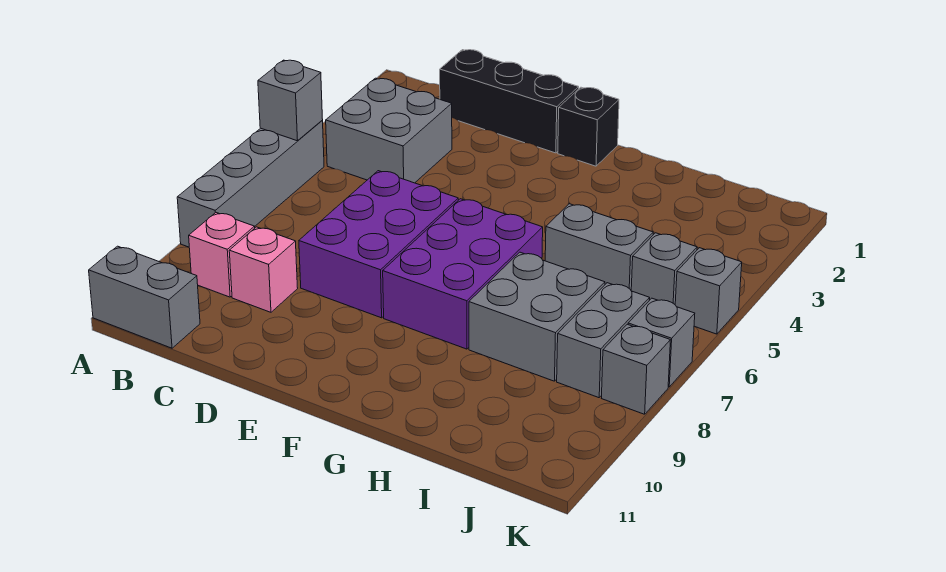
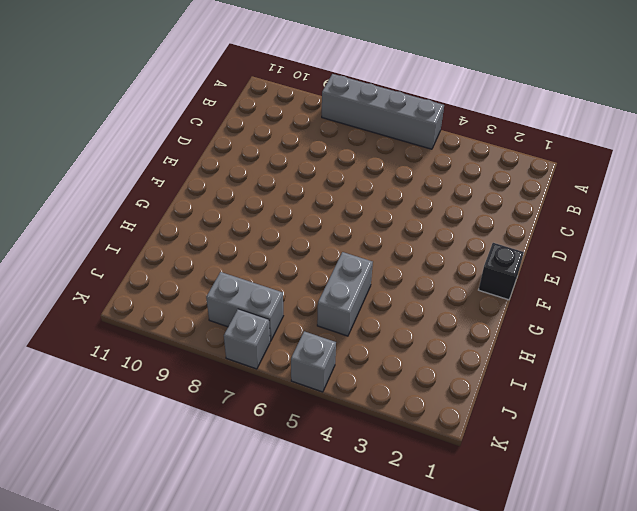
none -> grey brick A11:B11 level 1
none -> grey brick B3:C4 level 1
none -> pink brick B9 level 1

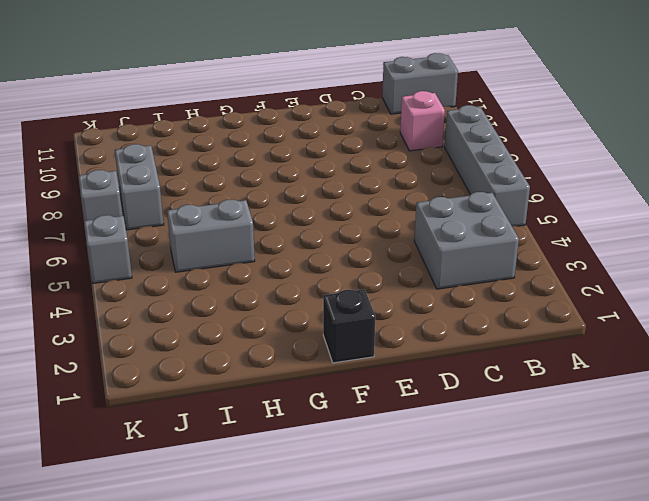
none -> black brick C1:E1 level 1
none -> pink brick C9 level 1
none -> purple brick D6:E8 level 1

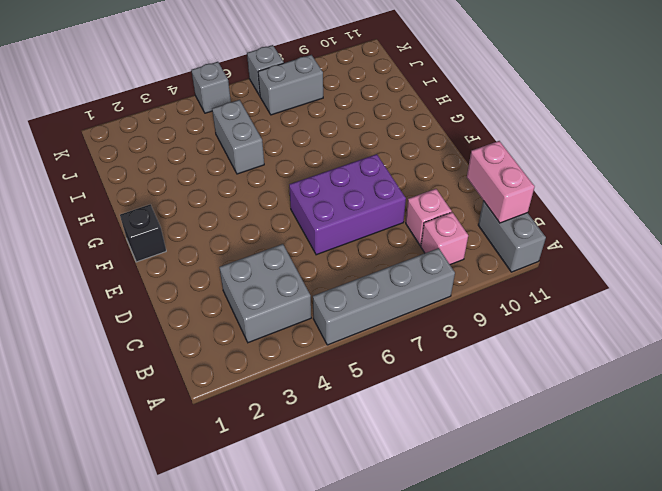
pink brick B11:C11 level 2 -> none
none -> black brick C1:E1 level 1
none -> purple brick F6:G8 level 1
none -> grey brick H7:I8 level 1

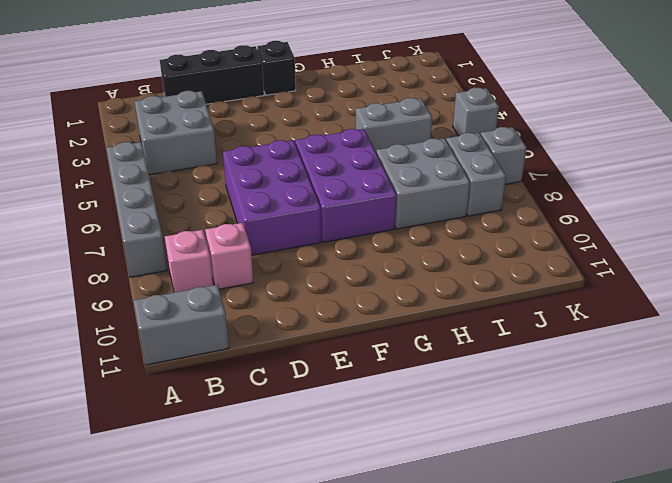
none -> grey brick J5 level 1
none -> grey brick K8 level 1
none -> grey brick A5 level 2

